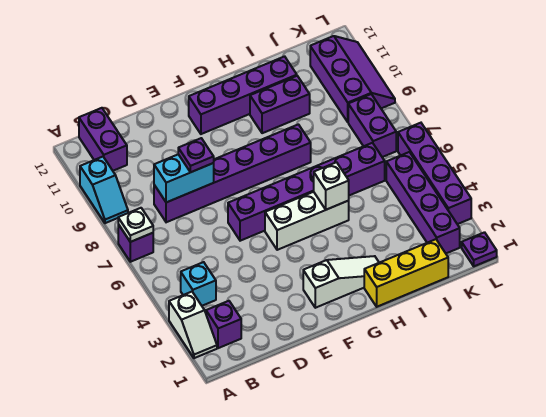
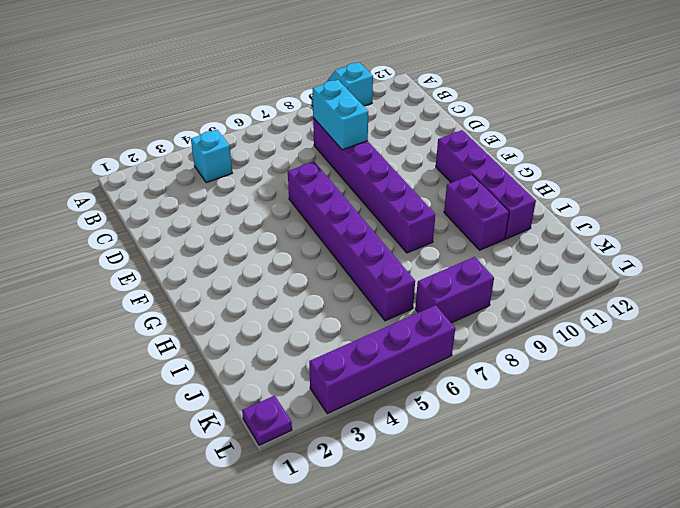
none -> white slope A2:A3 level 1 top 3
none -> purple brick A7 level 1
none -> purple brick B2 level 1

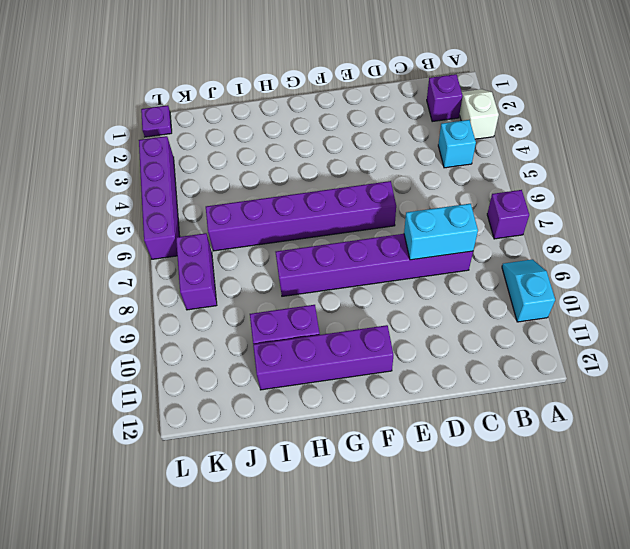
none -> purple brick B11:B12 level 1
none -> white slope F2:H2 level 1 top F
none -> white brick F5:H5 level 1

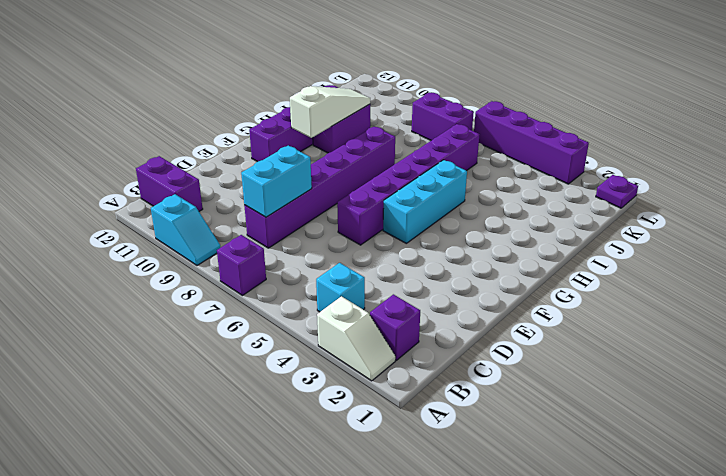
cyan brick F5:H5 level 1 -> white brick F5:H5 level 1
white slope G10:I10 level 2 top G -> white slope F2:H2 level 1 top F
none -> yellow brick H1:J1 level 1
none -> purple brick K2:K5 level 1
none -> purple slope K9:L11 level 1 top K

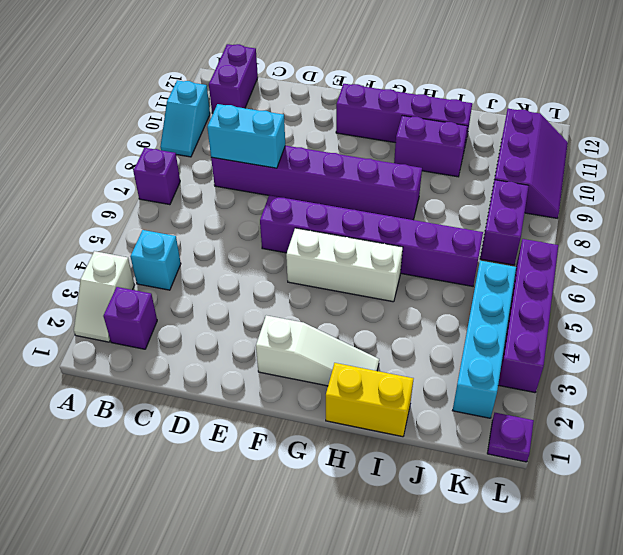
yellow brick H1:I1 level 1 -> yellow brick H1:J1 level 1
cyan brick K2:K5 level 1 -> purple brick K2:K5 level 1
none -> white plate A7 level 2
none -> white brick H5 level 2
none -> purple plate D8 level 3

